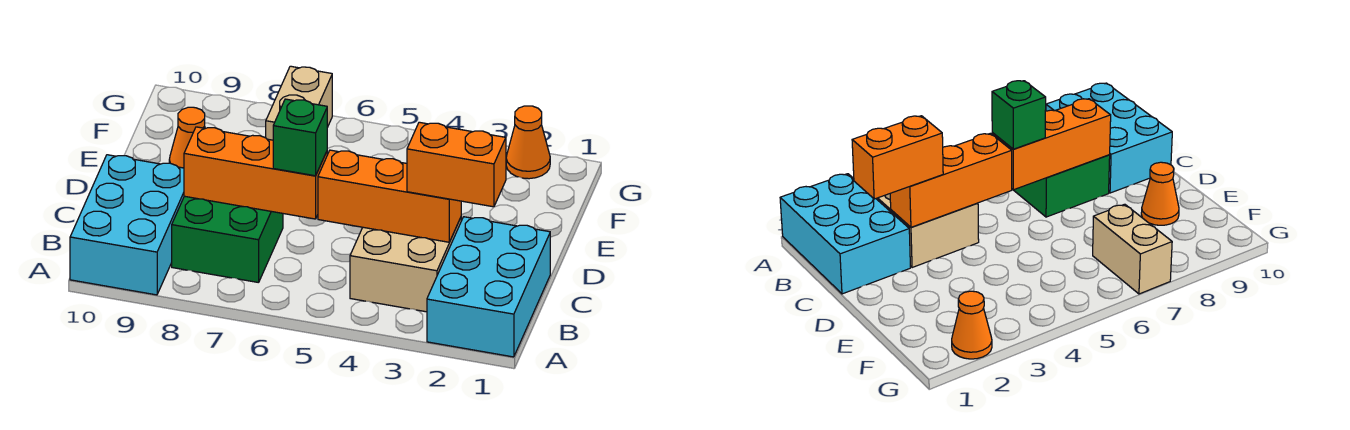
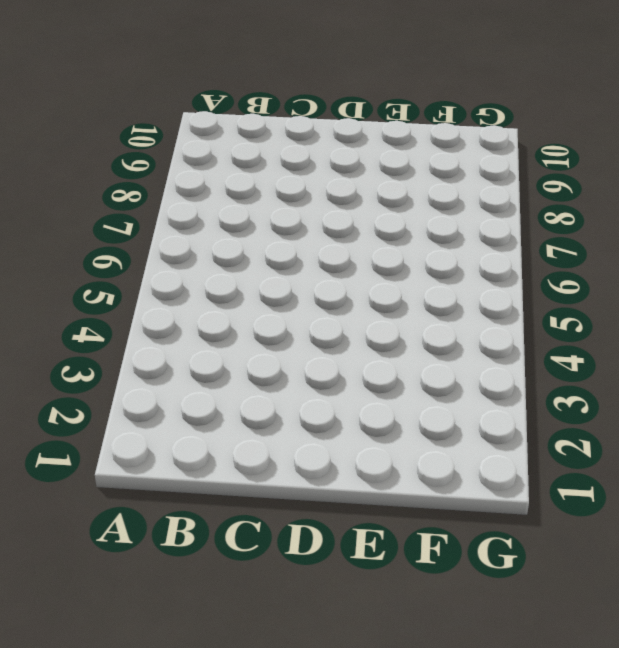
none -> cyan brick A1:C2 level 1
none -> cyan brick A9:C10 level 1

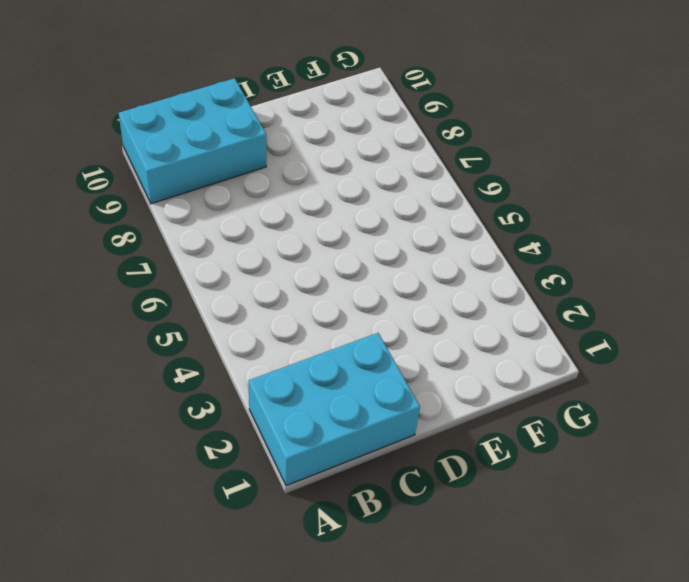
none -> tan brick B3:C4 level 1
none -> green brick B7:C8 level 1

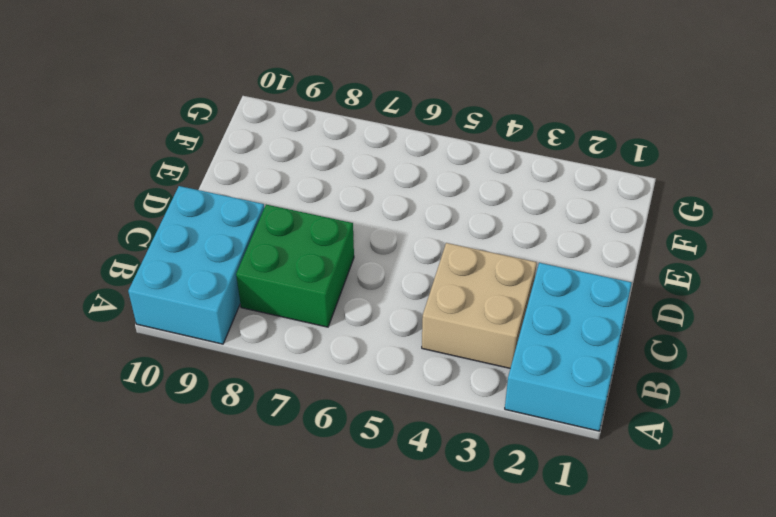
none -> orange cone E9 level 1
none -> tan brick F7:G7 level 1

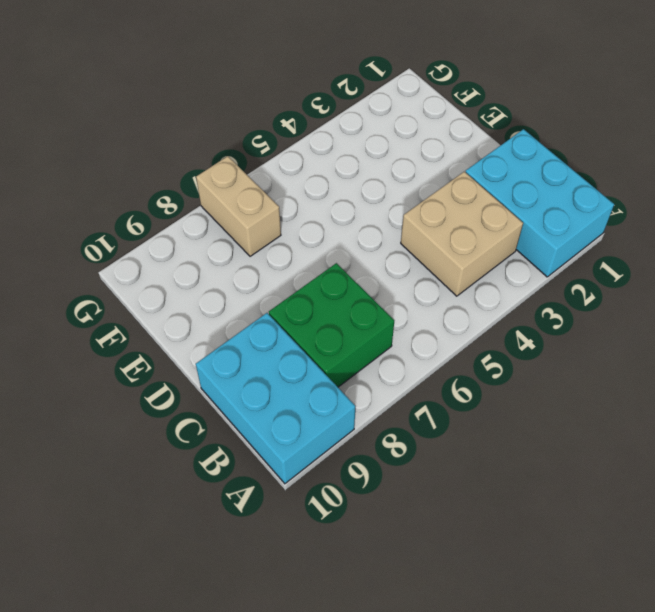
none -> orange cone E9 level 1
none -> orange cone G2 level 1

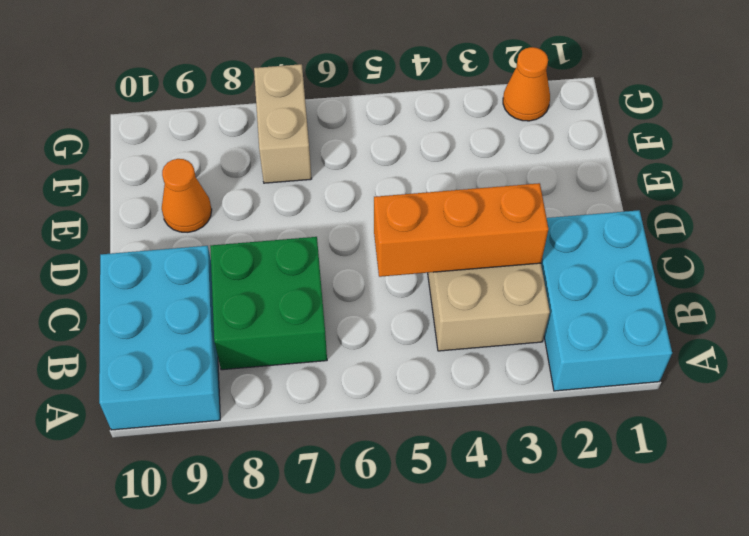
none -> orange brick C6:C8 level 2
none -> orange brick C2:C3 level 3

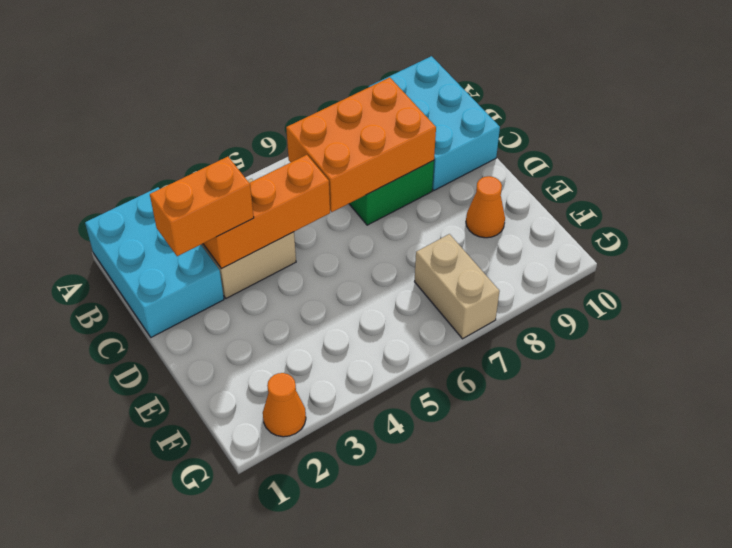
orange brick B6:C8 level 2 -> orange brick C6:C8 level 2
none -> green brick C6 level 3

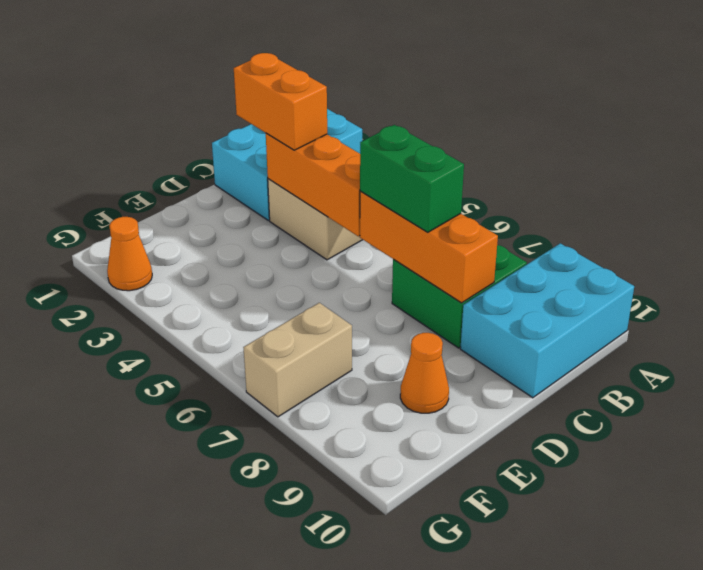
green brick C6:C7 level 3 -> green brick C6 level 3

